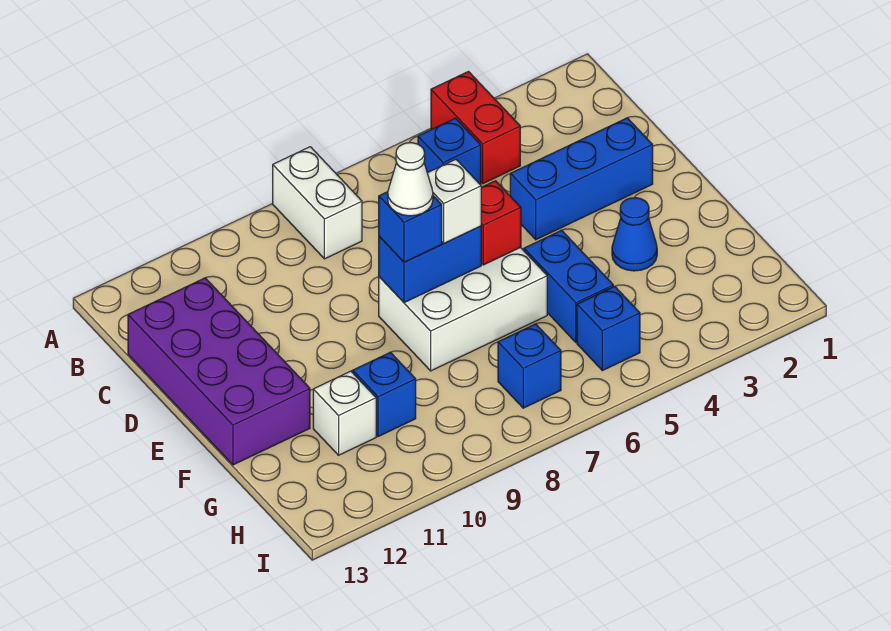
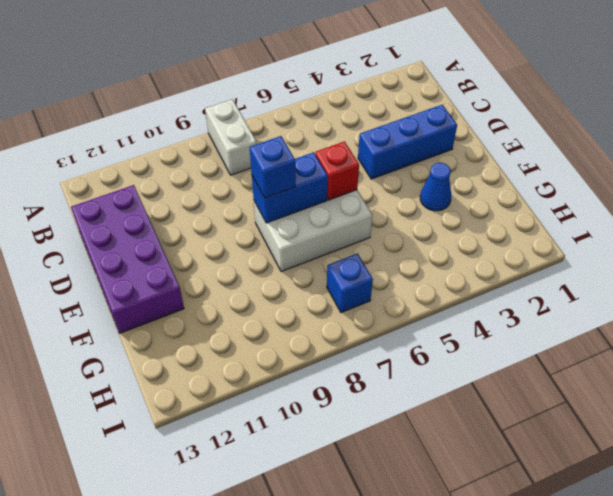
none -> red brick A4:B4 level 1
none -> blue brick B5 level 1
none -> blue brick F5:G5 level 1

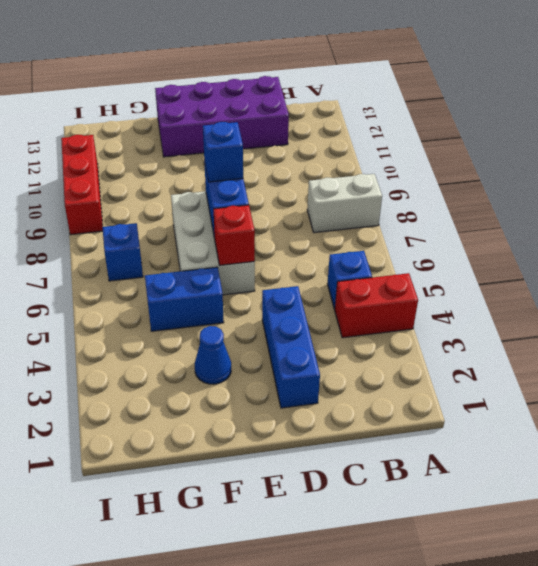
red brick I9:I11 level 1 -> none
none -> blue brick G10 level 1
none -> white brick G11 level 1
none -> blue brick H5 level 1

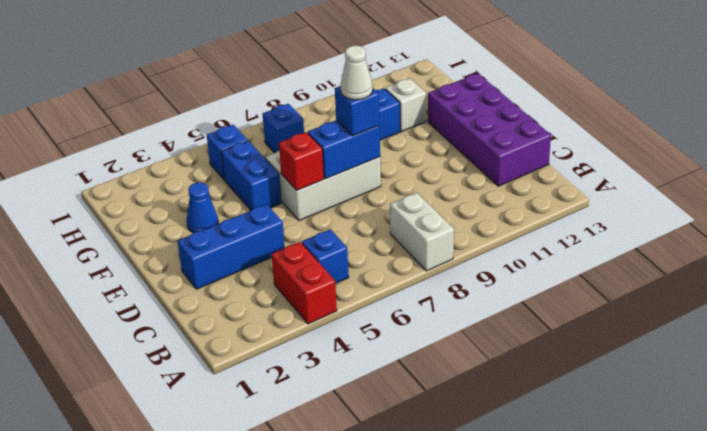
none -> white brick E7 level 3

